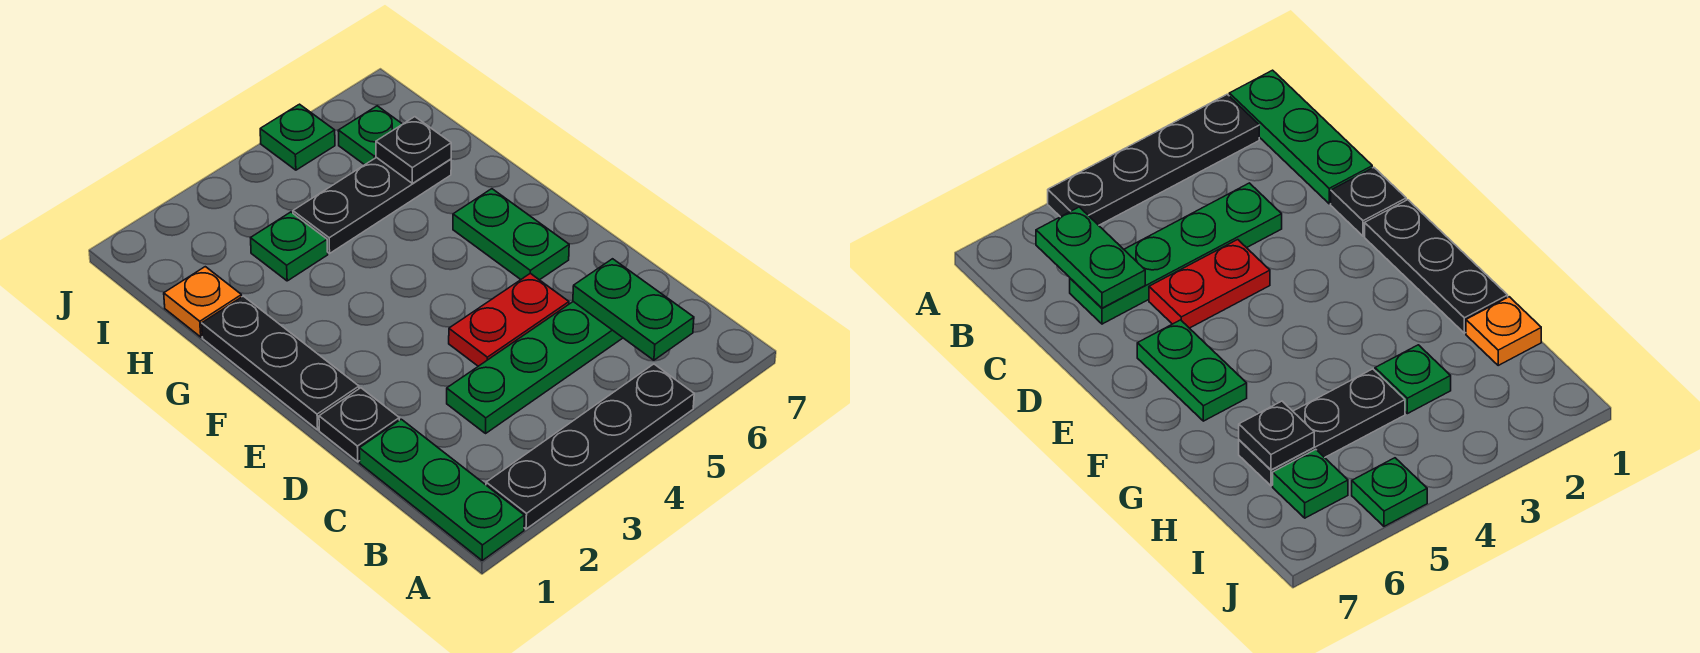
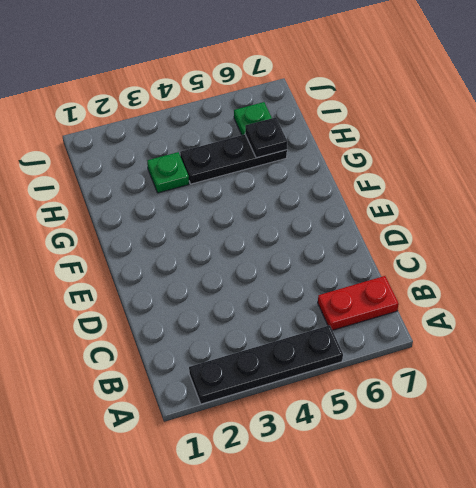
red plate B6:B7 level 1 -> red plate D4:D5 level 1
none -> green plate A1:C1 level 1
none -> green plate C3:C6 level 1
none -> black plate D1 level 1

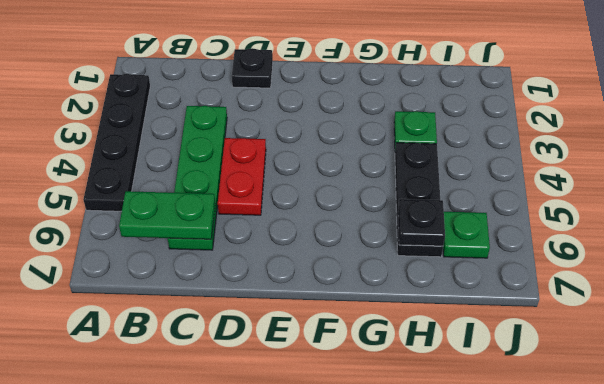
none -> green plate A1:C1 level 1
none -> black plate E1:G1 level 1
none -> green plate E6:F6 level 1

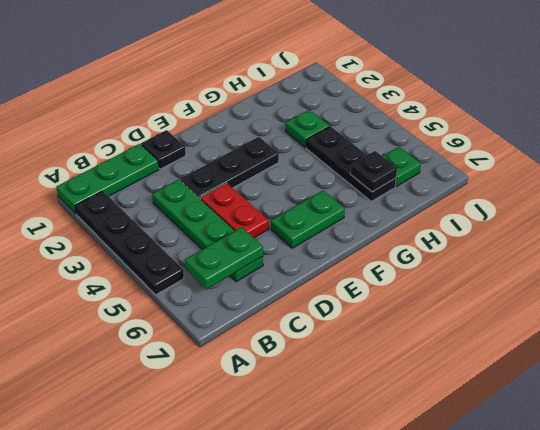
black plate D3:F3 level 1 -> black plate E1:G1 level 1
none -> orange plate H1 level 1
none -> green plate J5 level 1

